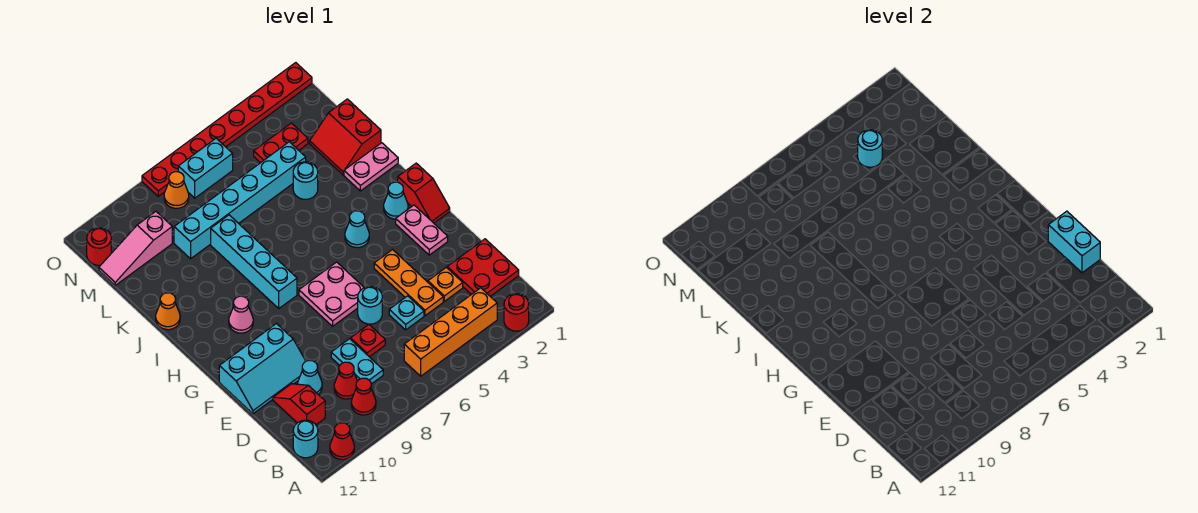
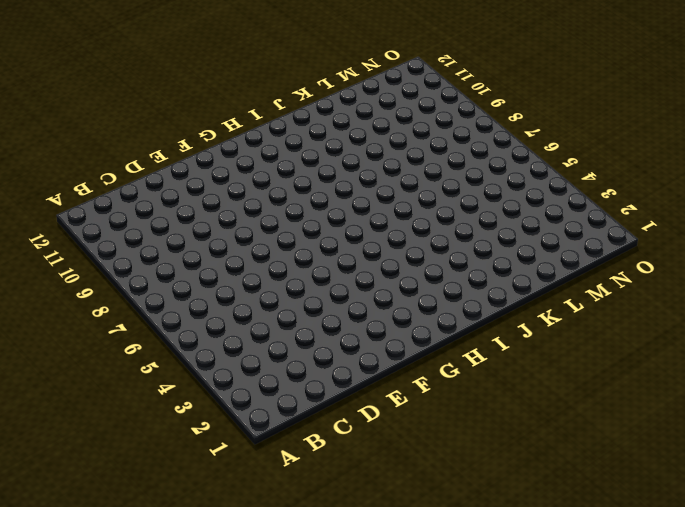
none -> red round brick A2 level 1
none -> red cone A11 level 1
none -> orange brick B3:B6 level 1
none -> red cone B9 level 1

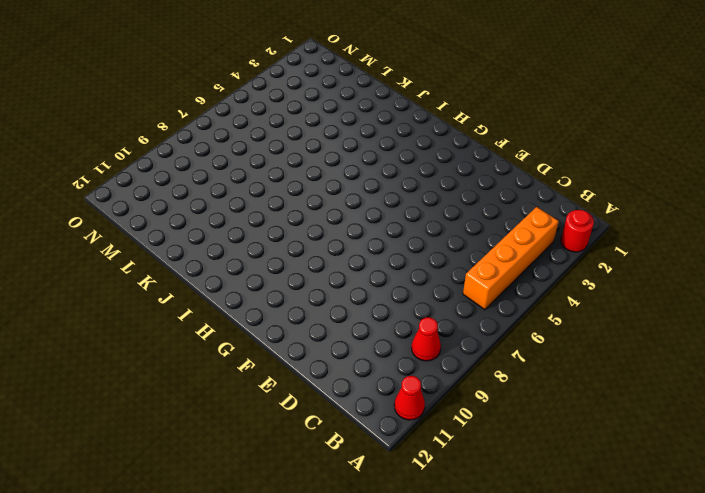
none -> cyan round brick B12 level 1
none -> red plate C1:D2 level 1
none -> cyan plate C8:D8 level 1
none -> red cone C9 level 1

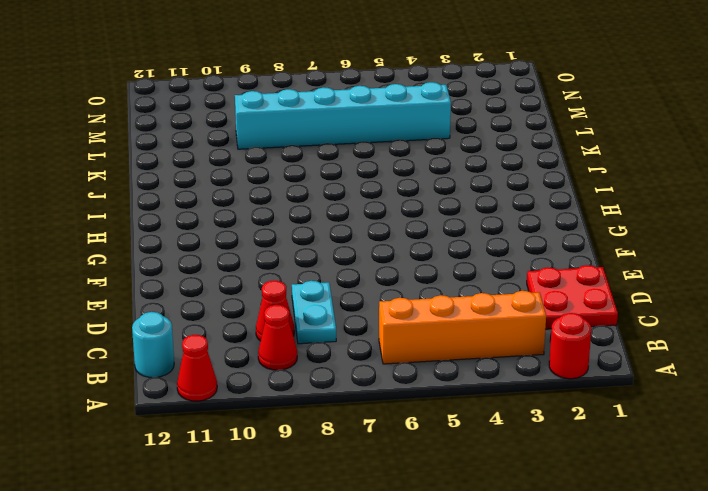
none -> red slope C11:D11 level 1 top C
none -> orange plate D3 level 1
none -> orange plate D4:F4 level 1
none -> cyan plate D5 level 1

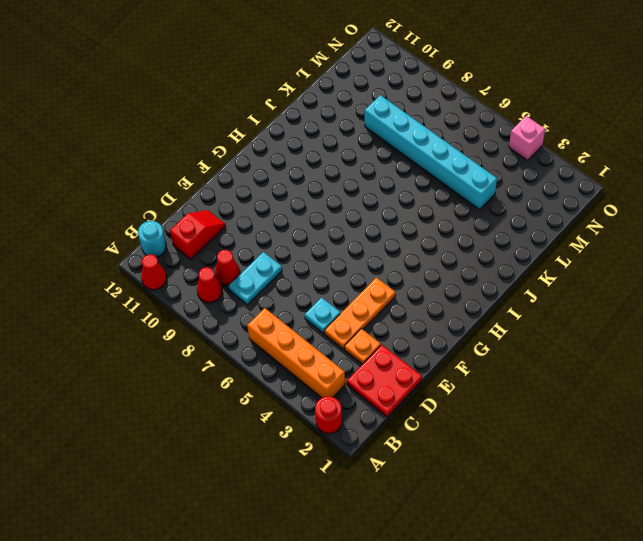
pink brick O4 level 1 -> red plate O1:O8 level 1
none -> red plate D7 level 1
none -> cyan cone D10 level 1
none -> cyan round brick E6 level 1
none -> cyan slope E10:F12 level 1 top F

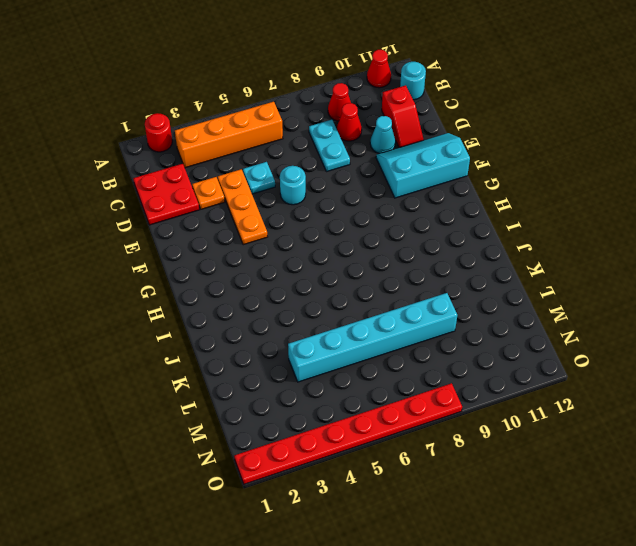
none -> red plate D7 level 1
none -> pink plate F2:G2 level 1
none -> pink plate F6:G7 level 1
none -> red slope G1:H1 level 1 top H

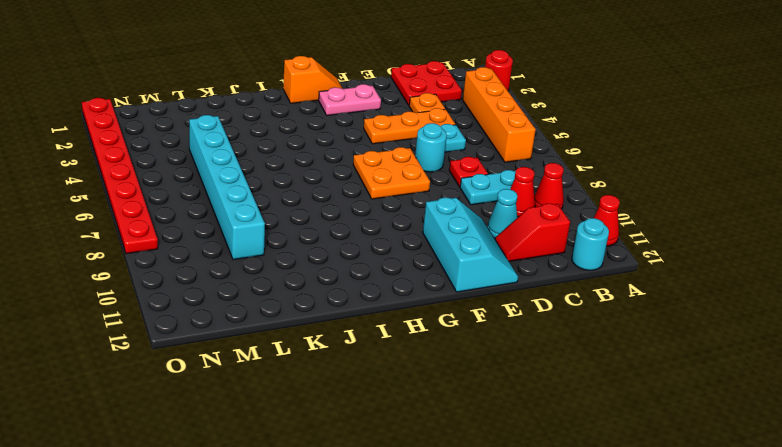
orange plate F6:G7 level 1 -> pink plate F6:G7 level 1
orange slope G1:H1 level 1 top H -> red slope G1:H1 level 1 top H
none -> cyan cone H2 level 1
none -> cyan cone H4 level 1
none -> cyan brick H8:K8 level 1
none -> pink cone H10 level 1

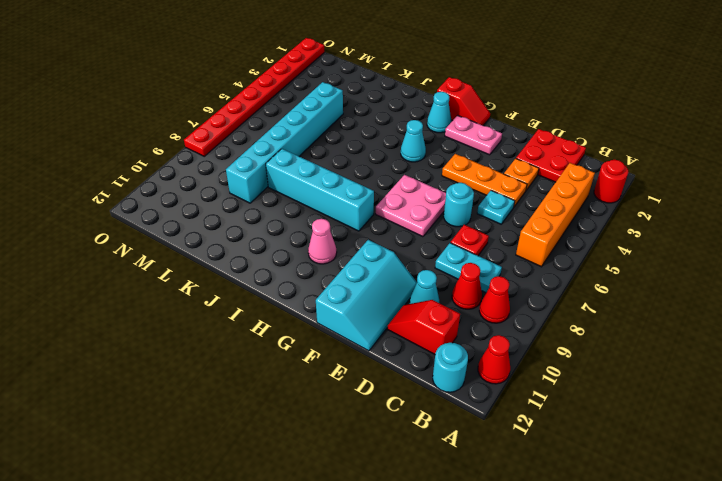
none -> pink plate J1:J2 level 1
none -> orange cone J12 level 1
none -> red slope K1:L2 level 1 top 1
none -> cyan round brick K4 level 1

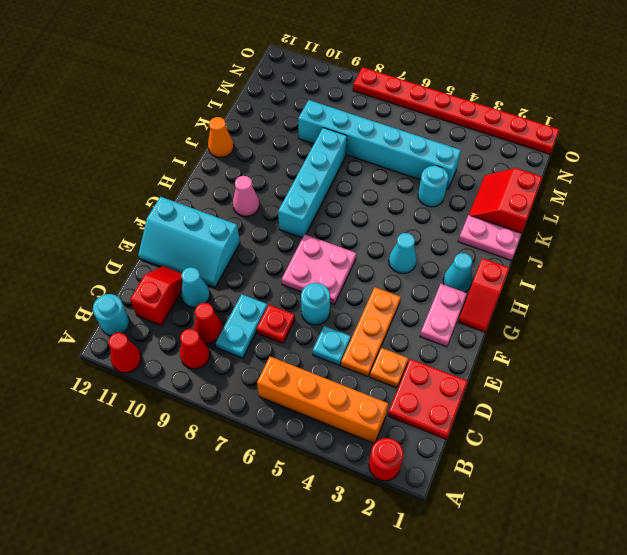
none -> red plate M3:M4 level 1
none -> pink slope M10:M12 level 1 top 10
none -> cyan brick N6:N7 level 1
none -> orange cone N8 level 1

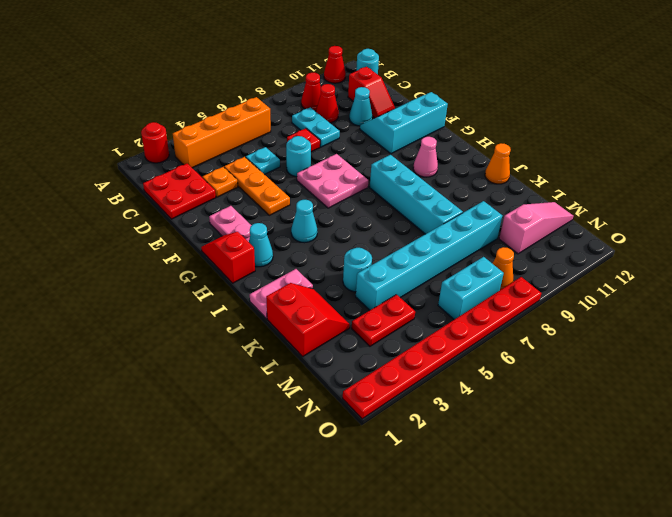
none -> red round brick N12 level 1
none -> cyan brick D1:E1 level 2
none -> cyan round brick M4 level 2

